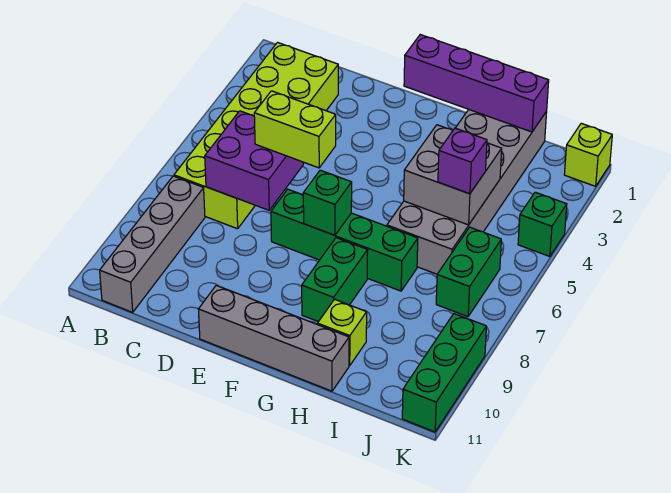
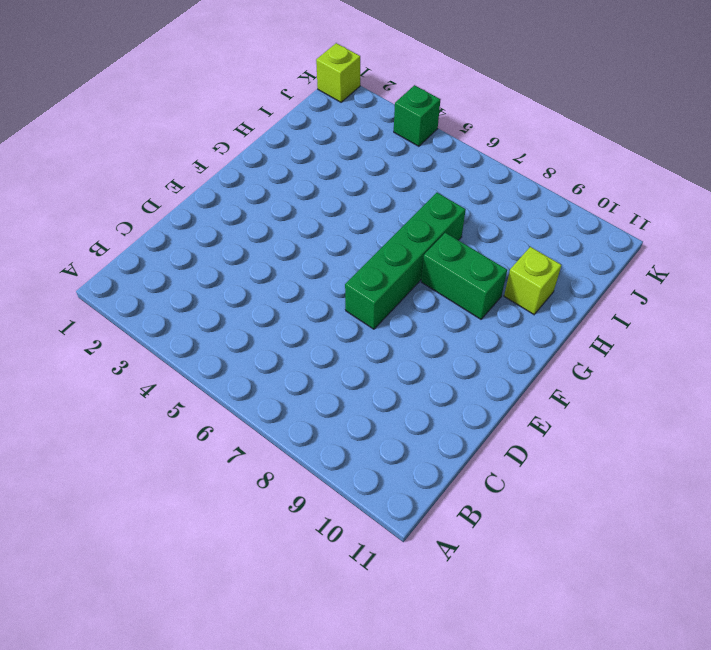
none -> lime brick B2:C7 level 1
none -> grey brick B8:B11 level 1
none -> grey brick E11:H11 level 1

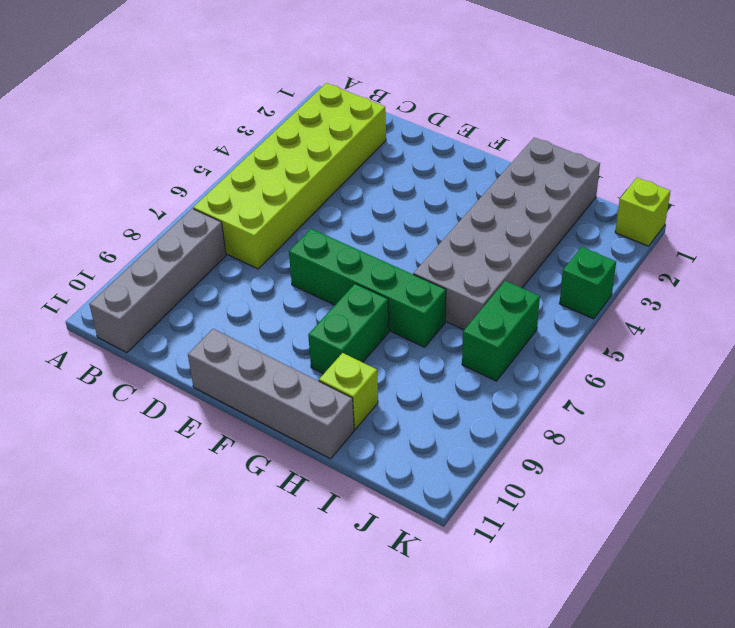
none -> green brick K9:K11 level 1
none -> purple brick C6:D7 level 2
none -> purple brick F1:I1 level 2

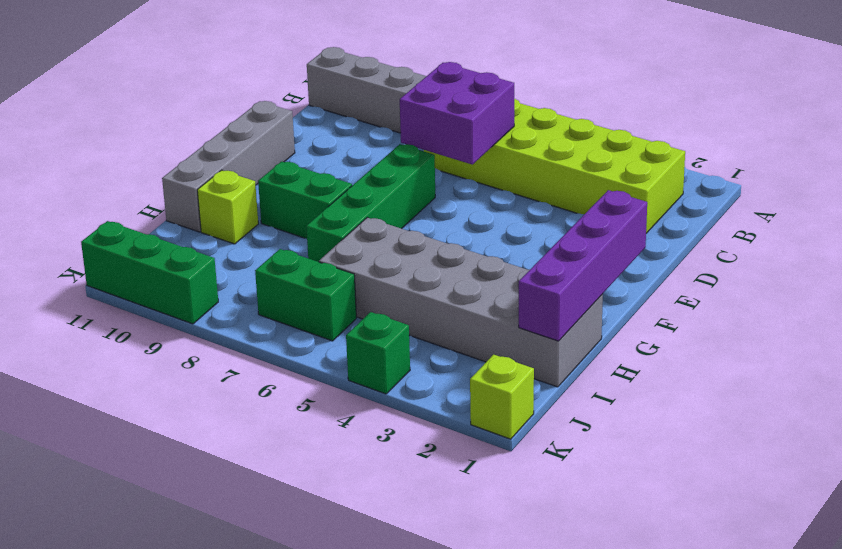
none -> green brick F7 level 2
none -> grey brick H4:I5 level 2
none -> lime brick D6:E6 level 3

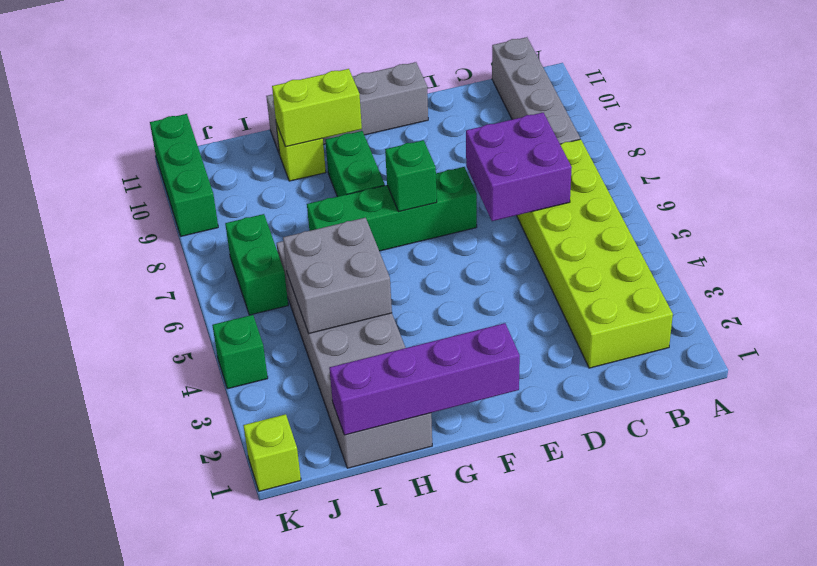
lime brick G10:H10 level 2 -> lime brick D6:E6 level 3
none -> purple brick I5 level 3

